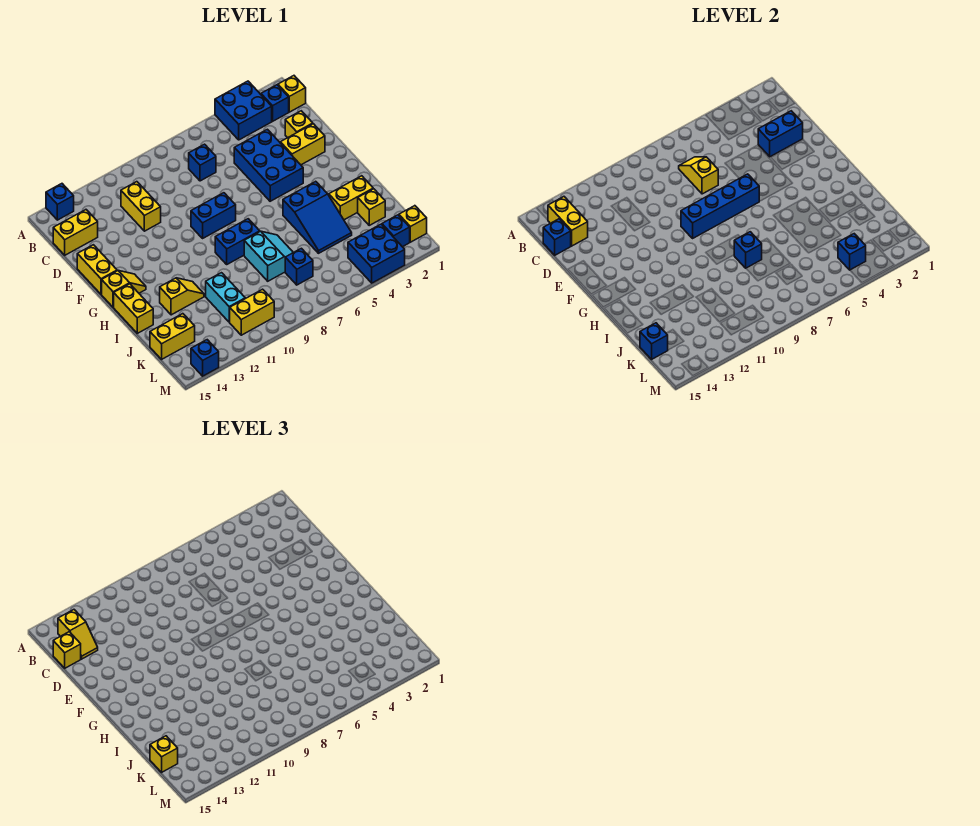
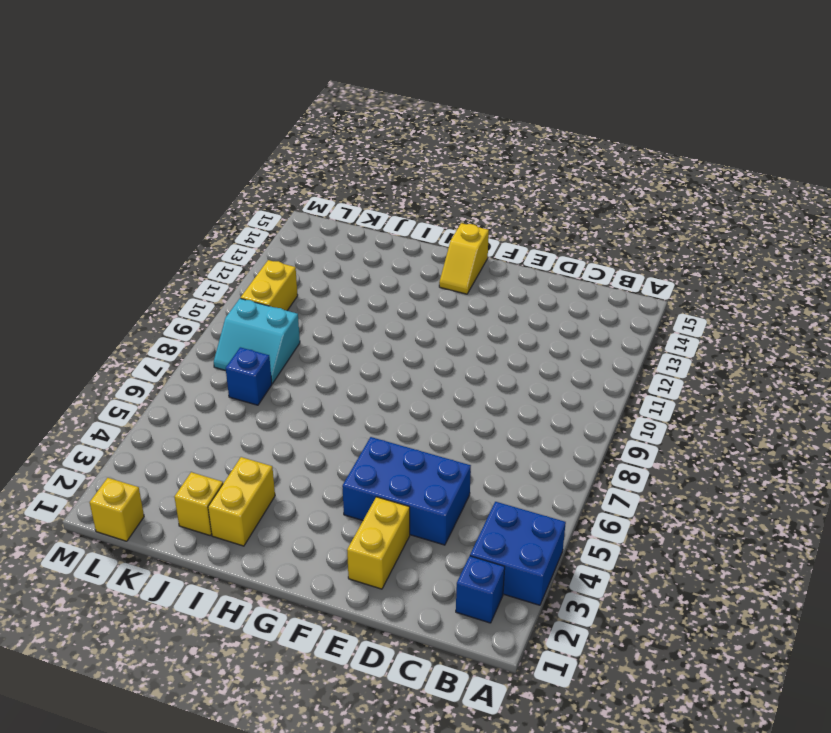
cyan slope K8:L9 level 1 top 9 -> cyan slope I7:J8 level 1 top 8
none -> blue brick A14 level 1
none -> yellow brick B1 level 1
none -> blue brick C7 level 1
none -> yellow brick C11:D11 level 1

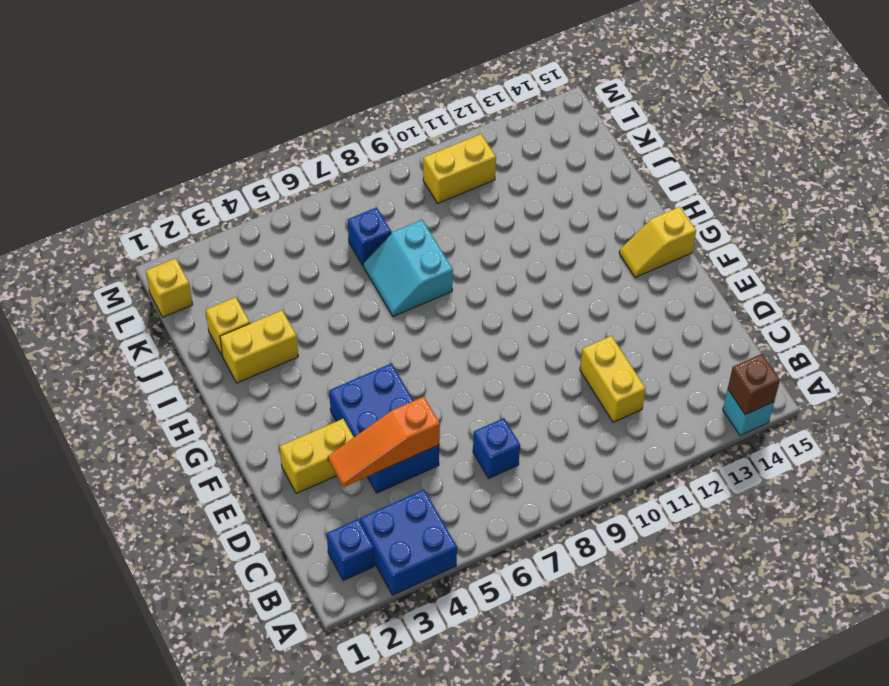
cyan brick A14 level 1 -> blue brick A14 level 1
brown brick A14 level 2 -> none
orange slope D3:D5 level 2 top 5 -> blue brick D2:D3 level 2
none -> yellow brick B1 level 1
none -> yellow brick C14:C15 level 1
none -> yellow brick D2 level 1
none -> yellow brick E15:F15 level 1

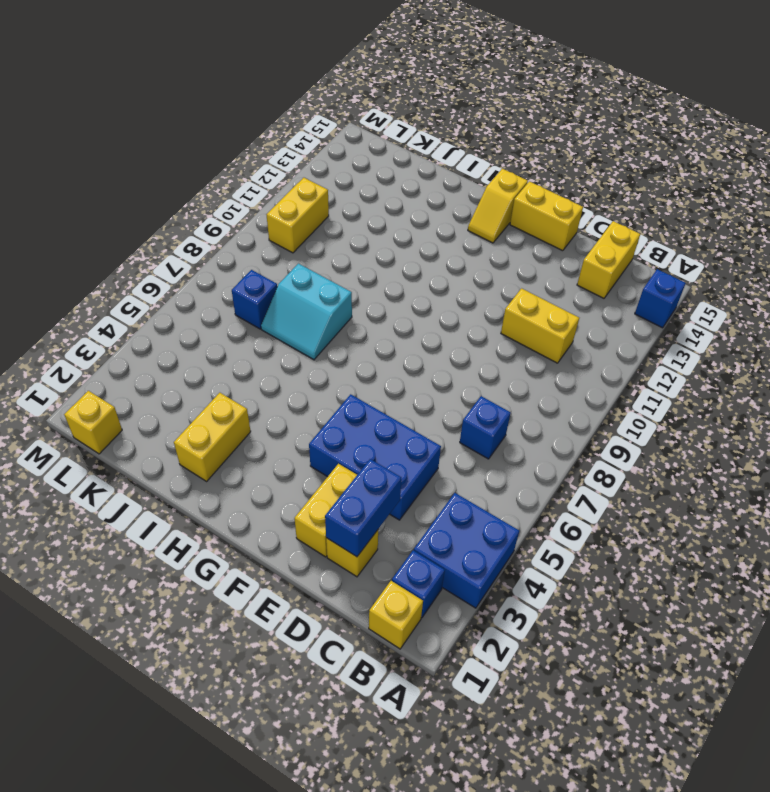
none -> blue brick F8:F9 level 1
none -> blue slope H4:J5 level 1 top H
none -> blue brick H8:H9 level 1
none -> yellow brick H15:I15 level 1

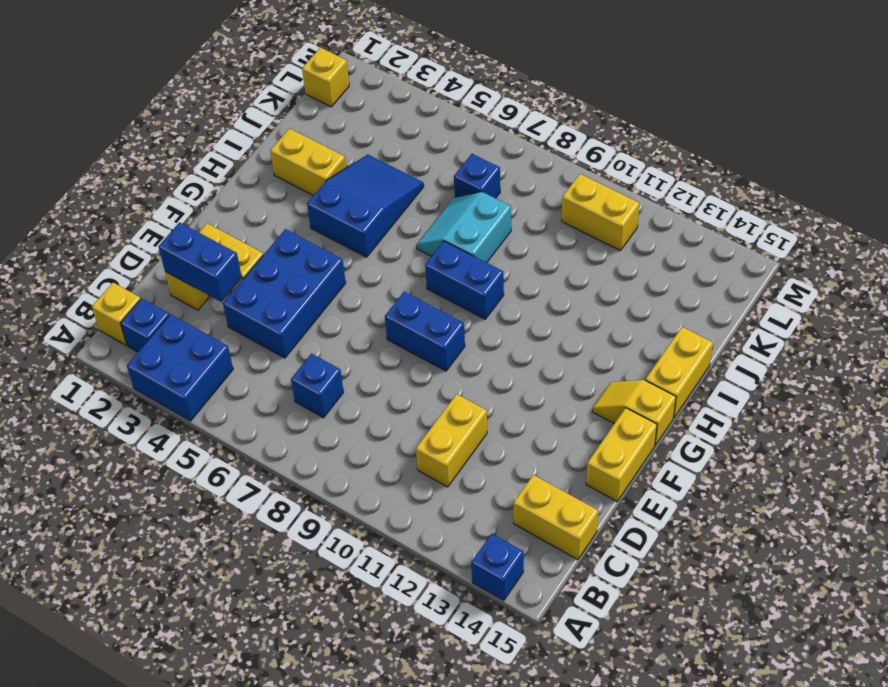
none -> yellow slope I12:I13 level 1 top 13
none -> yellow brick J2 level 1
none -> cyan brick J11:K11 level 1
none -> yellow brick K14:K15 level 1

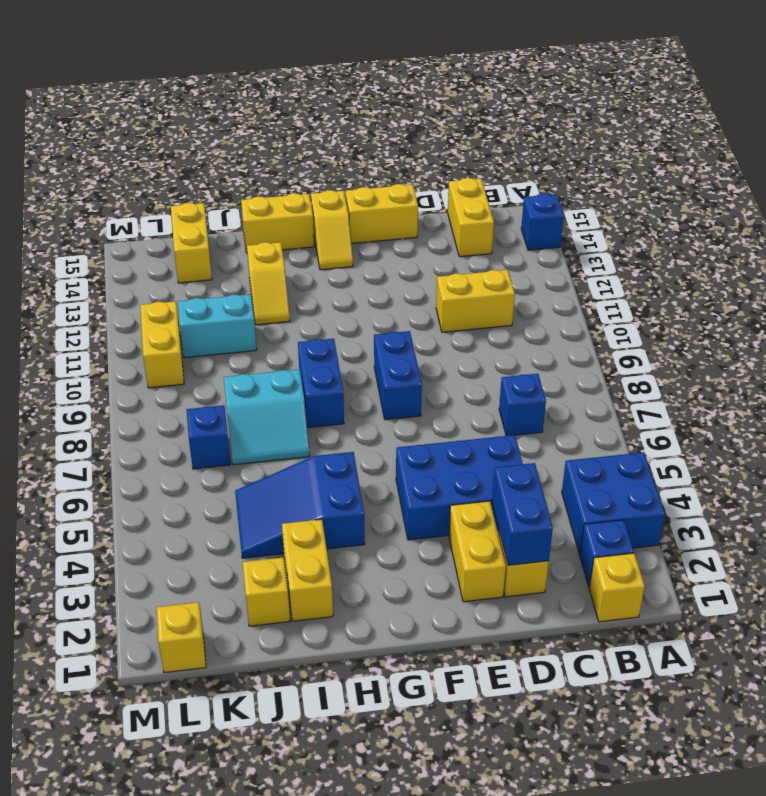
none -> blue brick L2 level 1
none -> blue brick L3:M4 level 1
none -> blue brick M14 level 1
none -> yellow brick B14:C14 level 2

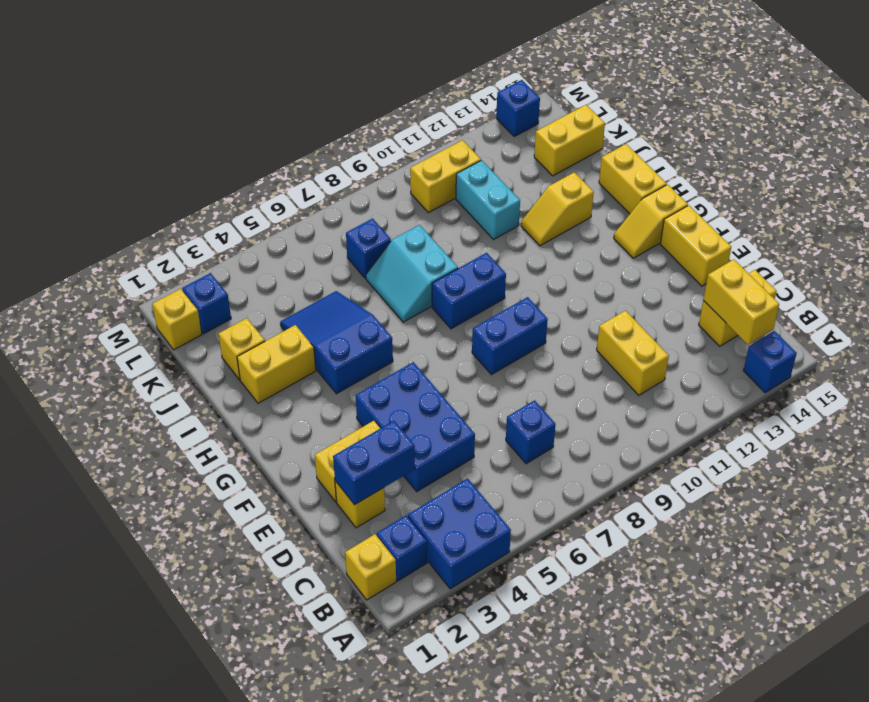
none -> blue brick L3:M4 level 1
none -> yellow slope C7:D7 level 2 top D
none -> blue brick C15 level 2
none -> blue brick F6:F9 level 2

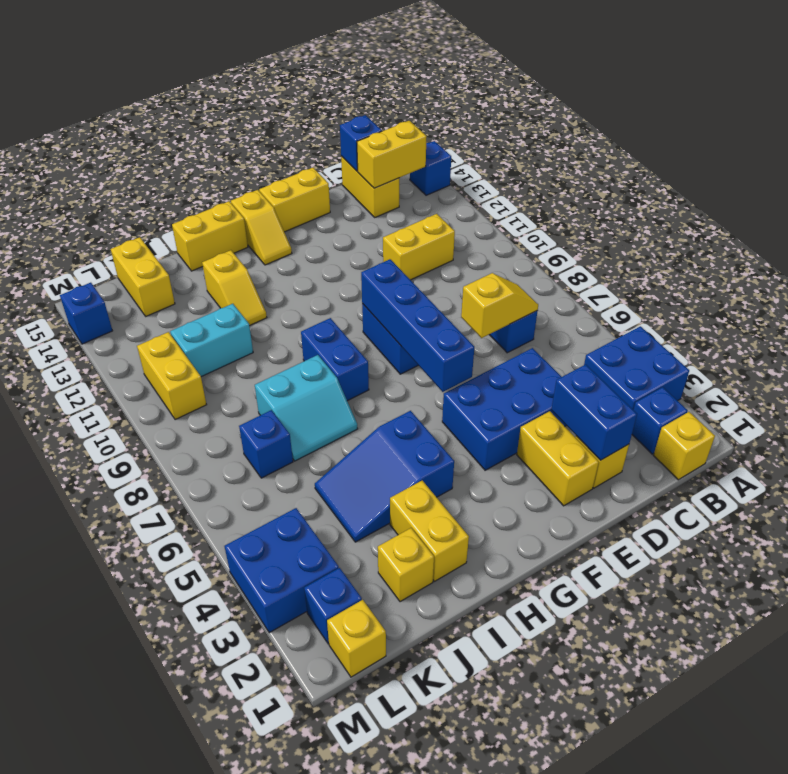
none -> blue brick I8 level 2
none -> blue brick K15 level 2
none -> blue brick L4 level 2
none -> yellow slope B14:C14 level 3 top B

